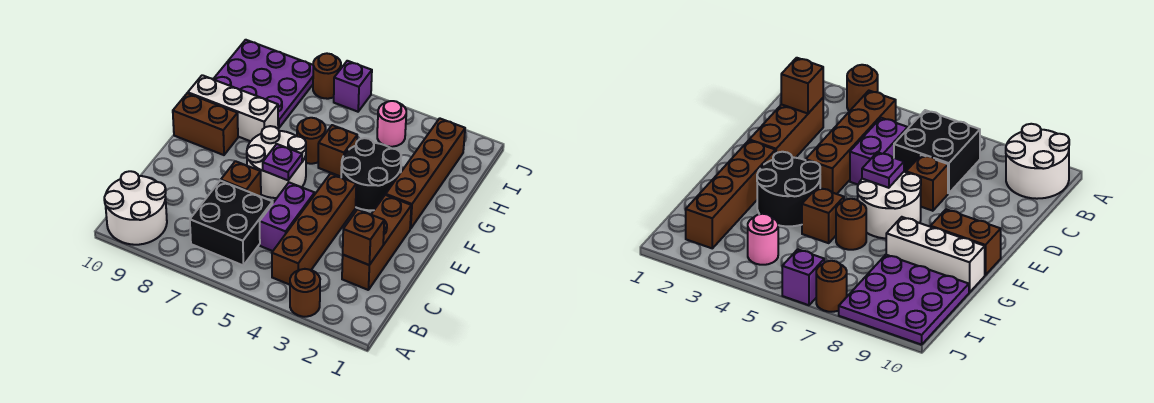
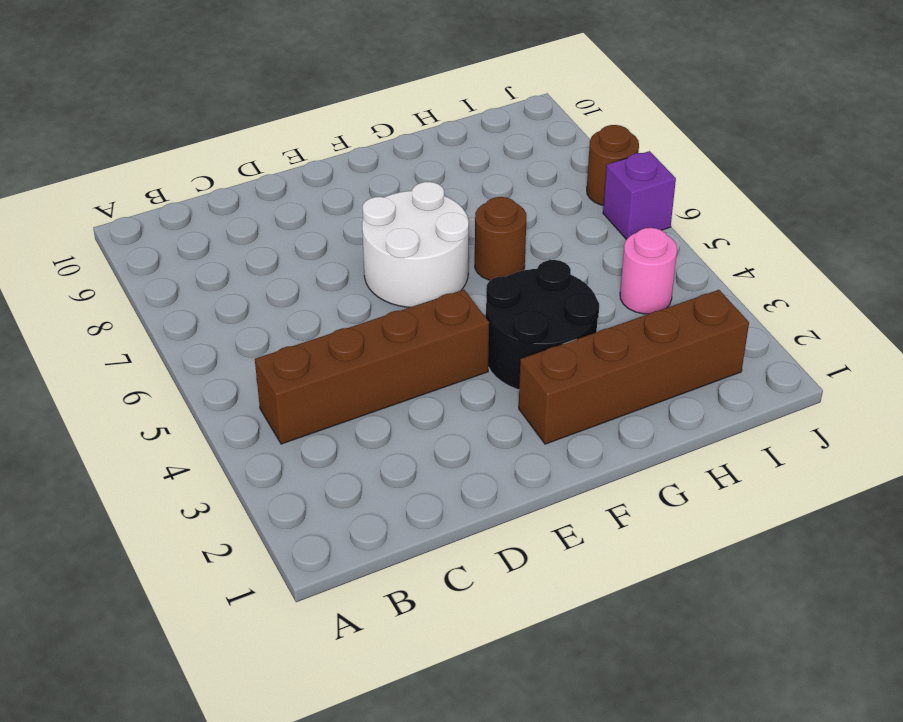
none -> brown round brick A3 level 1
none -> white round brick A9:B10 level 1
none -> black brick B6:C7 level 1

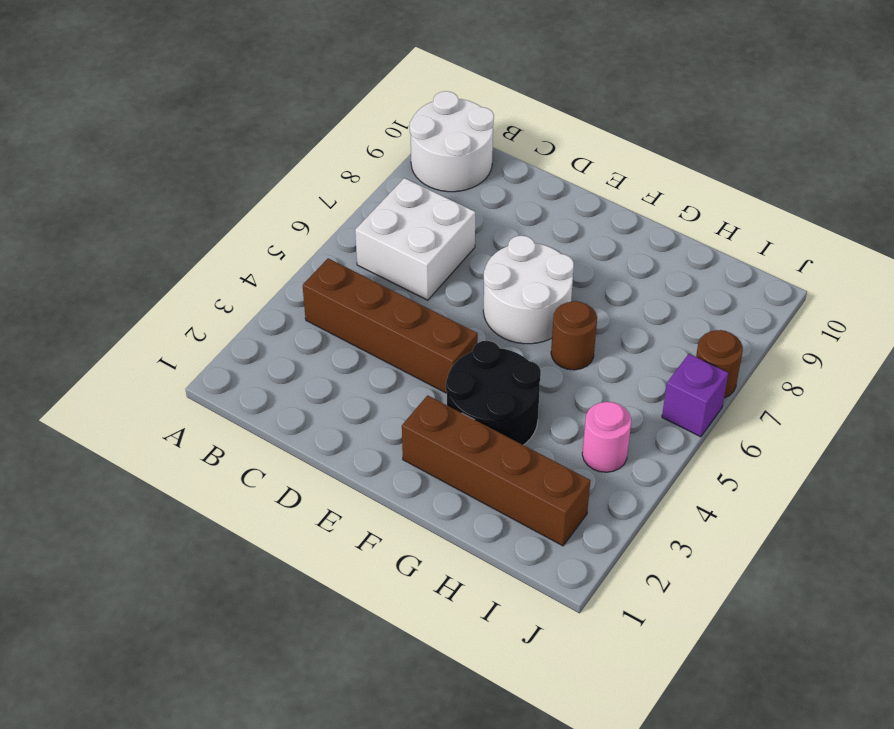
white brick B6:C7 level 1 -> black brick B6:C7 level 1
none -> brown round brick A3 level 1
none -> brown brick C2:E2 level 1
none -> purple brick C5:D5 level 1

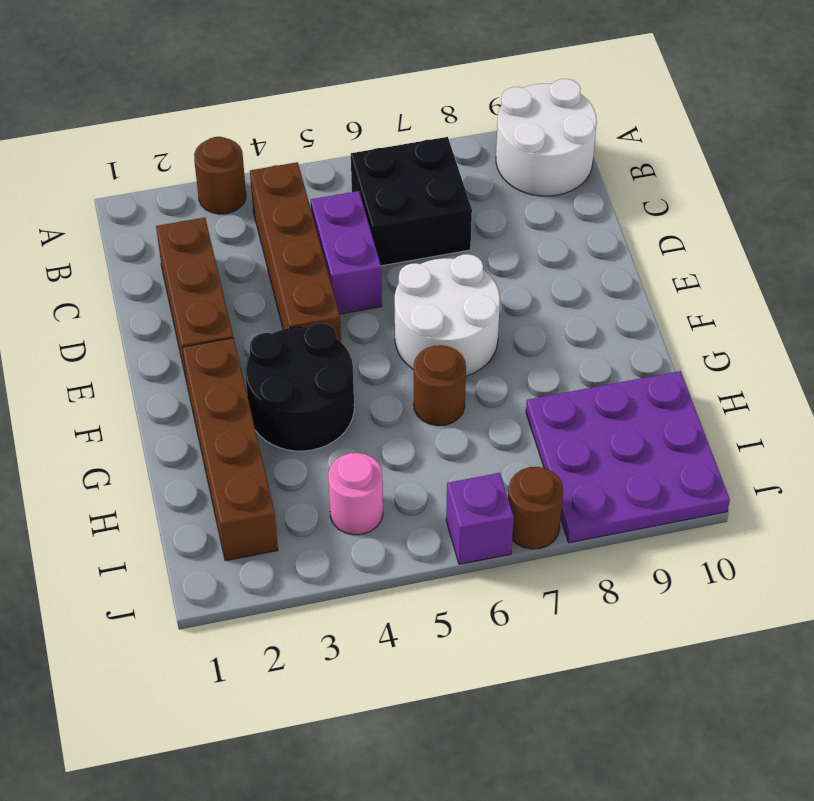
none -> brown brick D7 level 1
none -> brown brick F9:F10 level 1
none -> brown brick G5 level 1

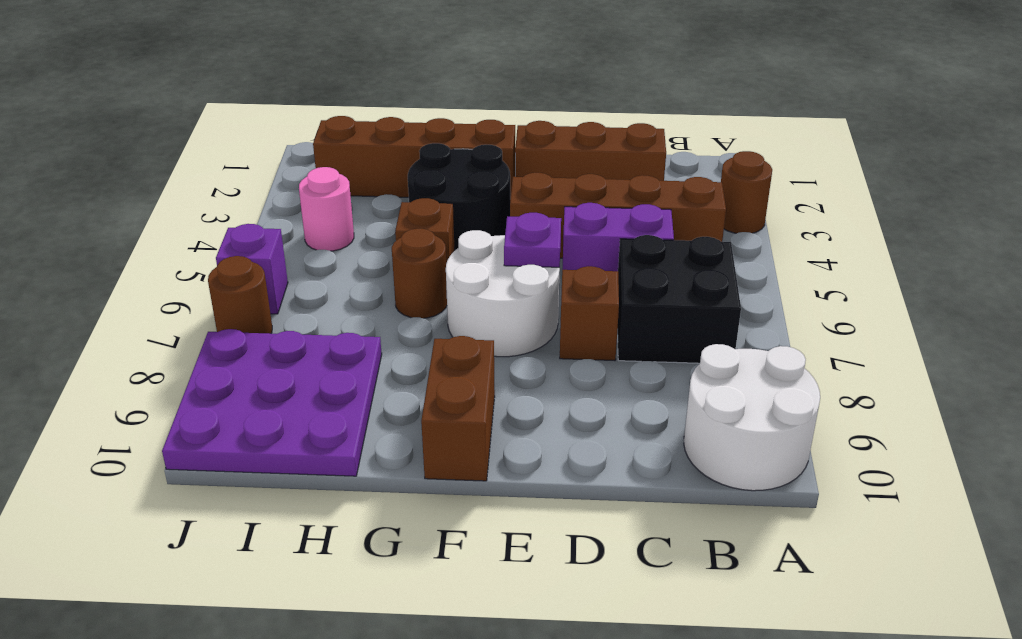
none -> white brick G8:G10 level 1
none -> brown brick C2 level 2

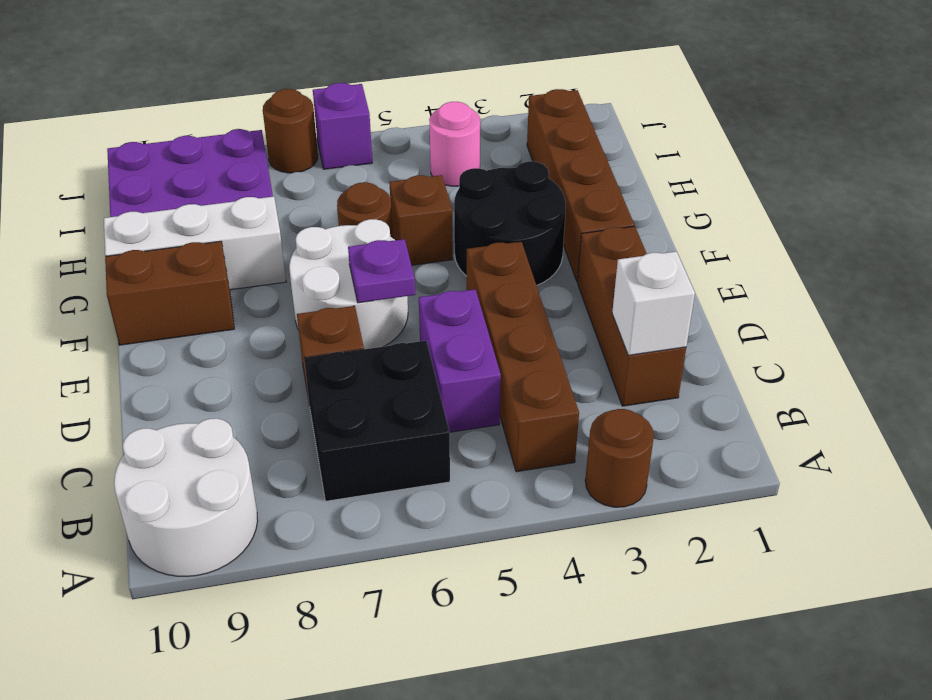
white brick C2 level 2 -> brown brick C2 level 2

